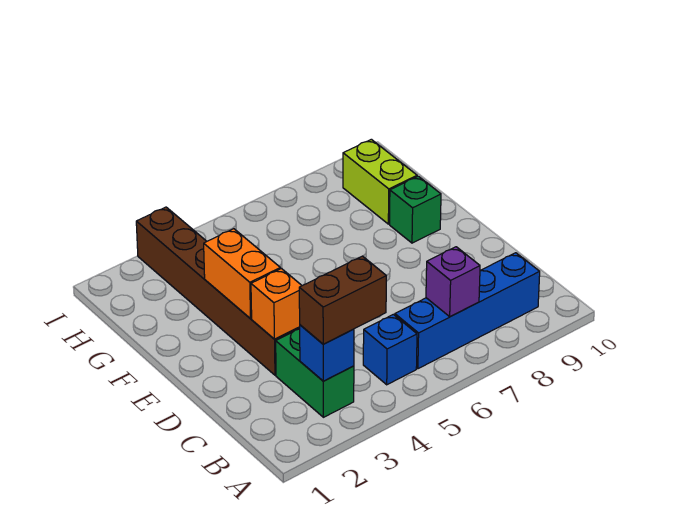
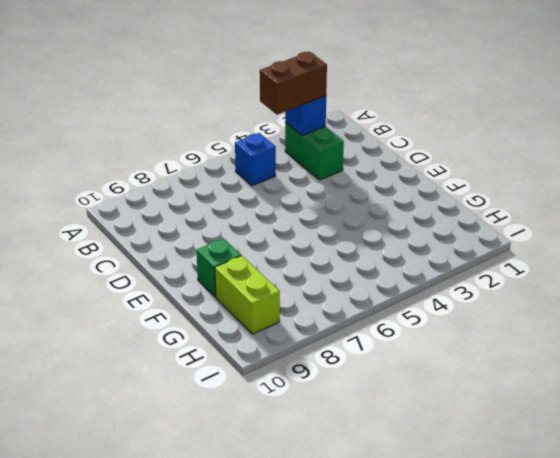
none -> blue brick B6:B9 level 1
none -> brown brick D3:I3 level 1

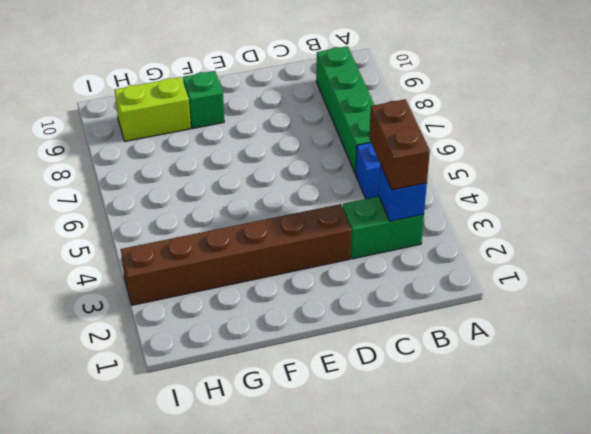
green brick B6:B9 level 1 -> blue brick B6:B9 level 1
none -> purple brick B7 level 2
none -> orange brick D3 level 2

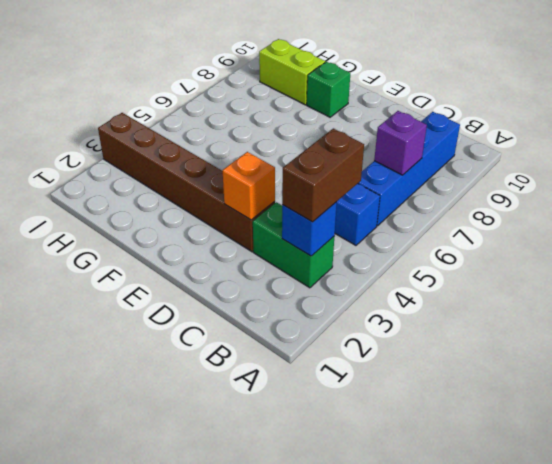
none -> orange brick E3:F3 level 2

